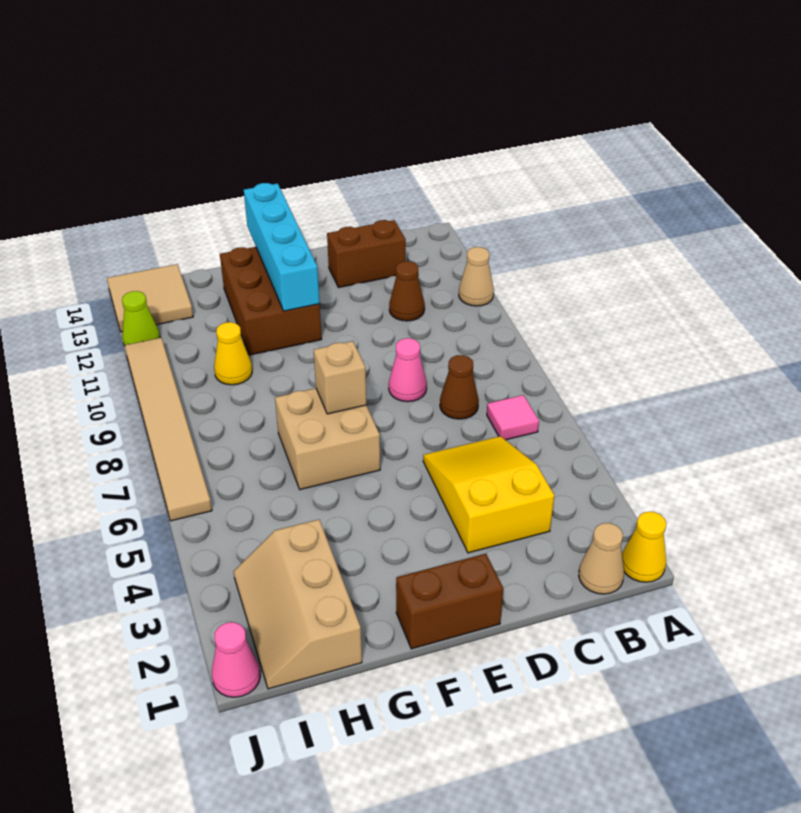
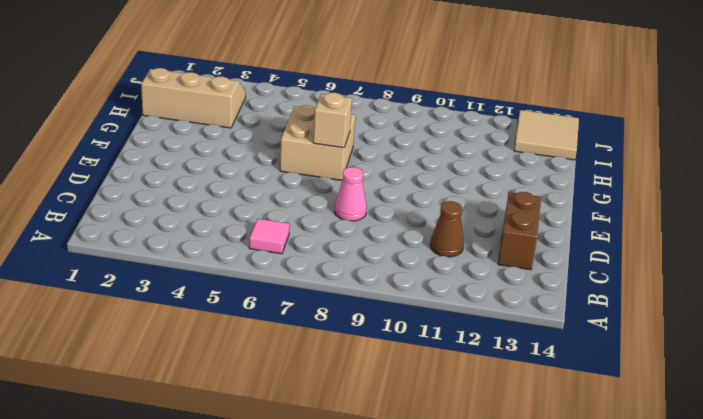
none -> yellow cone A1 level 1
none -> tan cone A11 level 1
none -> tan cone B1 level 1

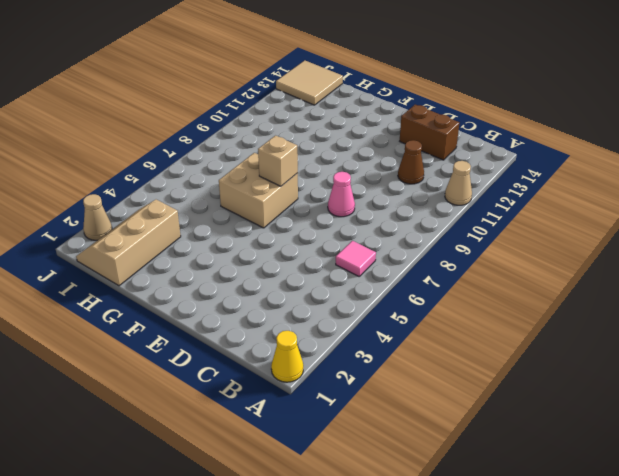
tan cone J2 level 1 -> tan cone B1 level 1
none -> yellow slope C3:D5 level 1 top 3
none -> brown cone C7 level 1
none -> brown brick E1:F1 level 1

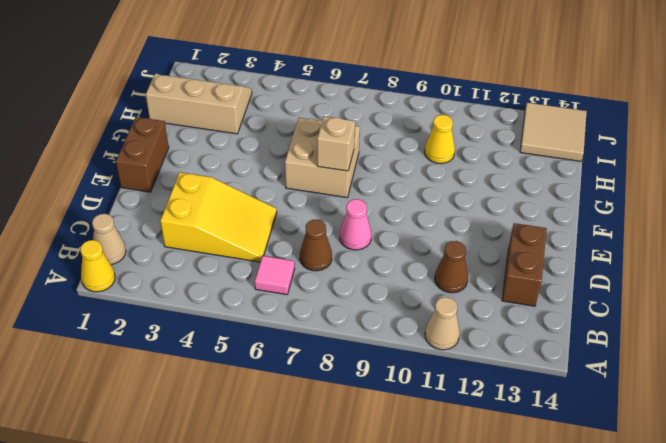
none -> brown brick F11:G13 level 1
none -> pink cone J1 level 1
none -> tan tile J6:J11 level 1

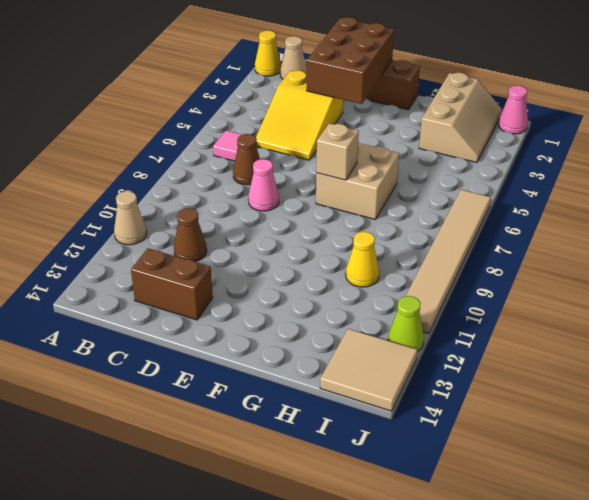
brown brick D1:E3 level 2 -> brown brick F11:G13 level 1
none -> cyan brick F11:F14 level 2

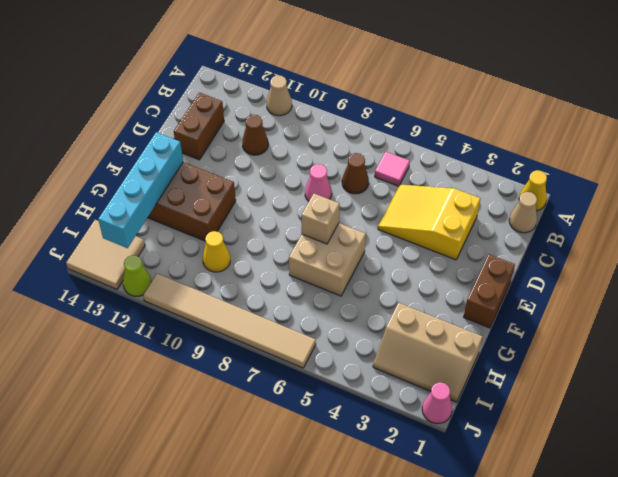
cyan brick F13:I13 level 2 -> cyan brick F11:F14 level 2

